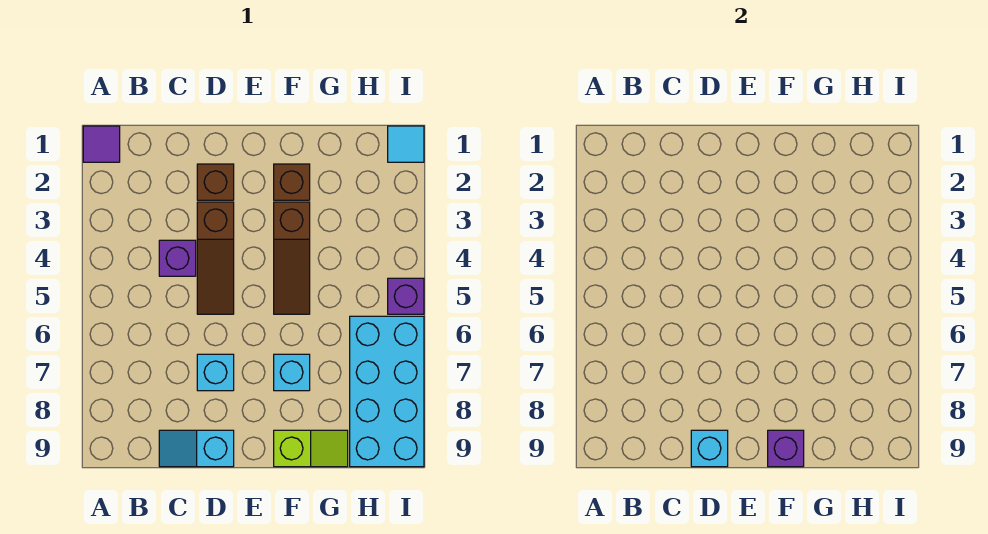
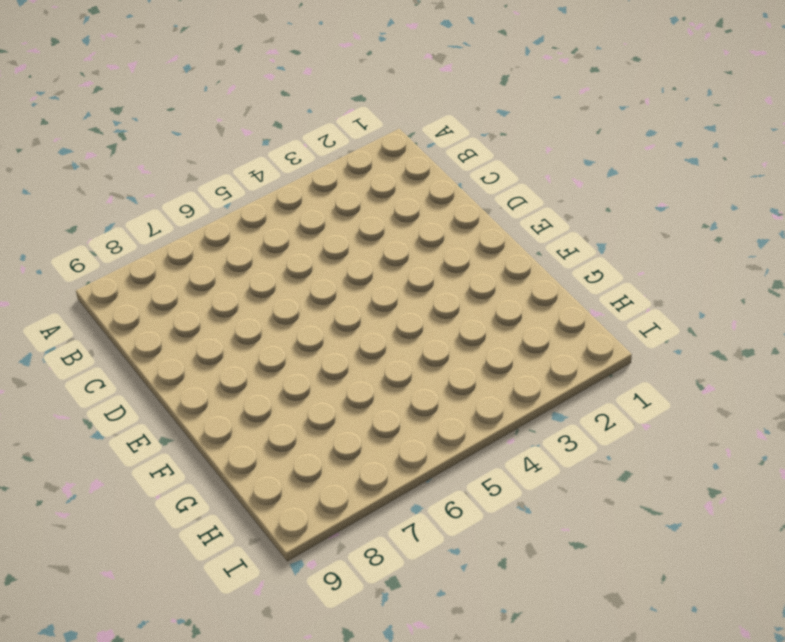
none -> purple tile A1 level 1
none -> purple brick C4 level 1
none -> cyan slope C9:D9 level 1 top D

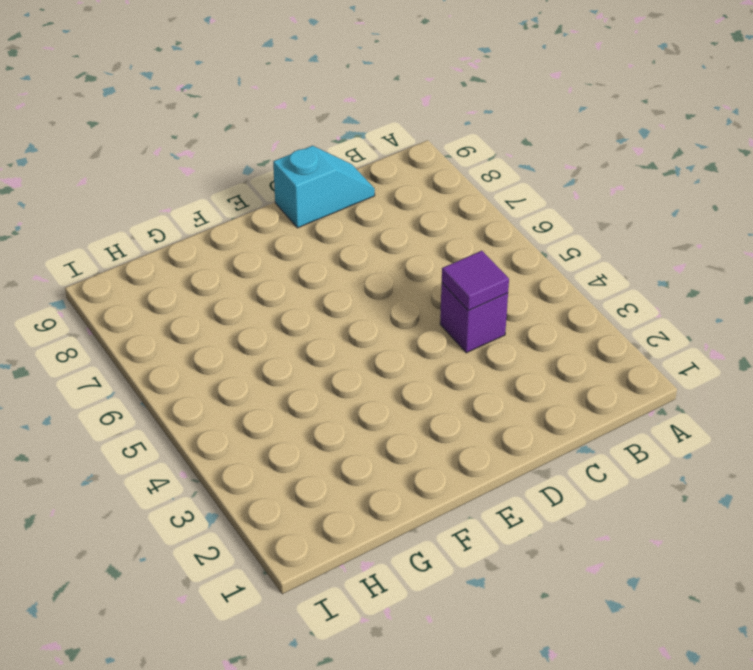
purple tile C4 level 2 -> purple tile A1 level 1
none -> brown brick D2 level 1
none -> brown slope D3:D5 level 1 top 3
none -> cyan brick D7 level 1

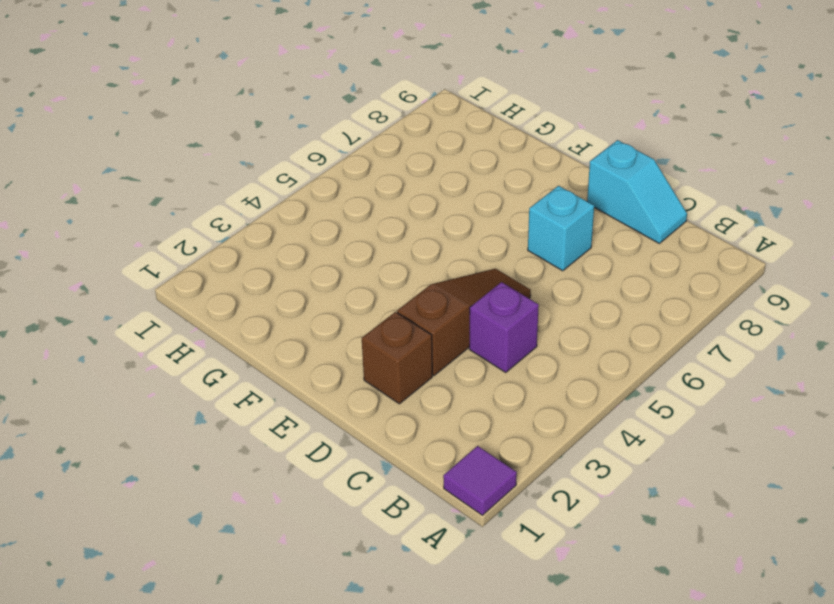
none -> brown brick F2 level 1
none -> brown slope F3:F5 level 1 top 3
none -> cyan brick F7 level 1

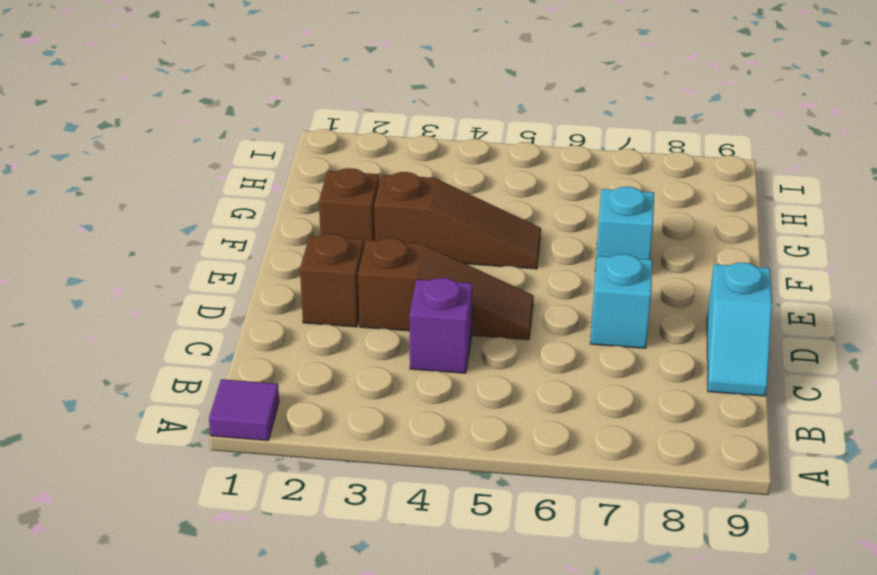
none -> lime slope F9:G9 level 1 top F
none -> cyan brick H6:I9 level 1
none -> cyan tile I1 level 1

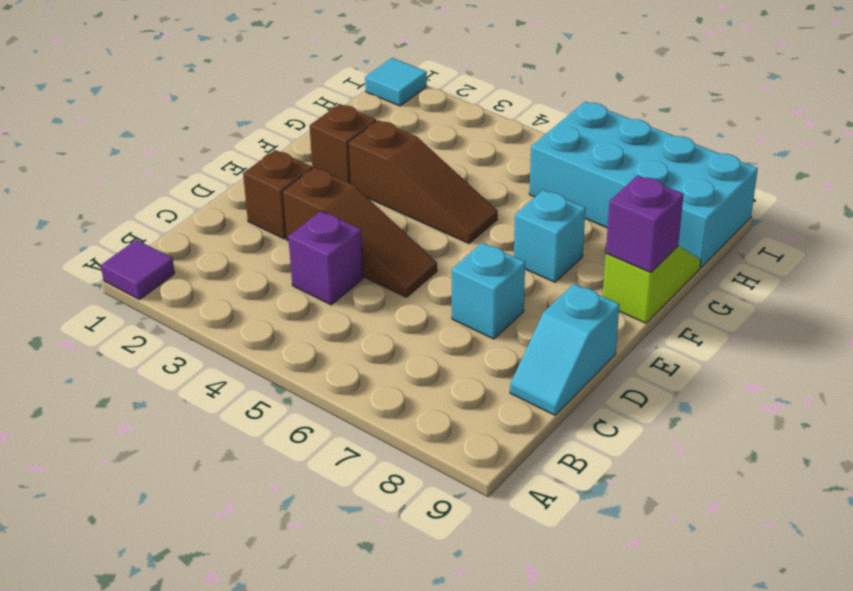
none -> purple brick I5 level 1
none -> cyan brick D9 level 2

